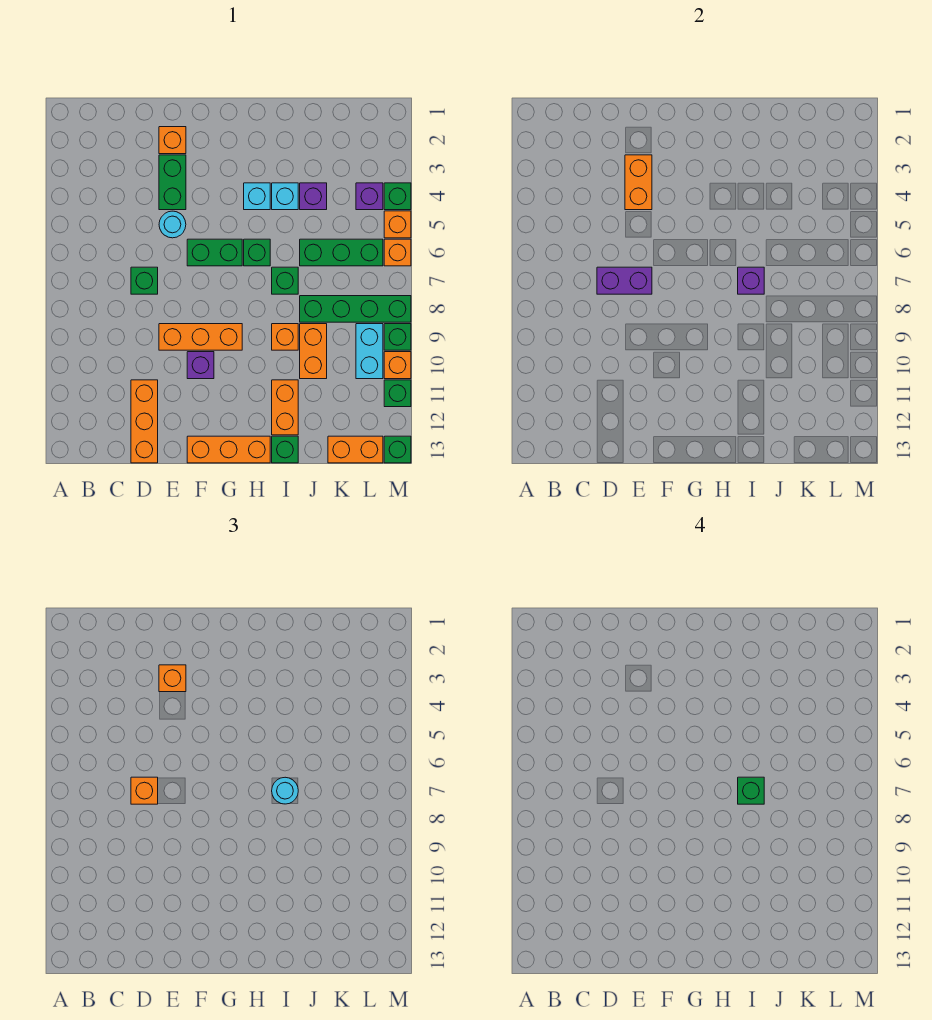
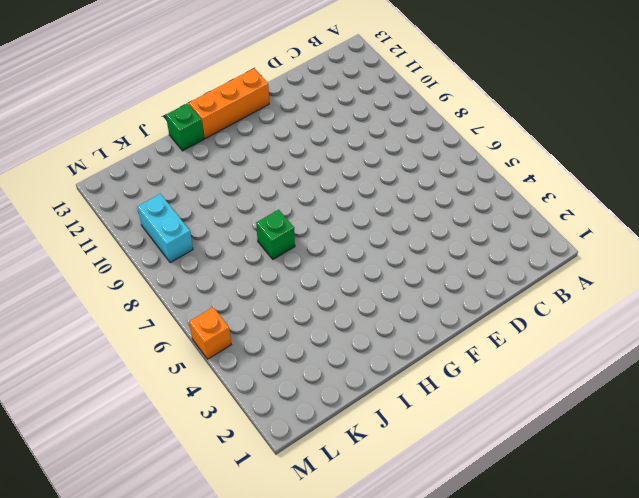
none -> green brick D7 level 1
none -> orange brick D11:D13 level 1
none -> orange brick E2 level 1
none -> green brick E3:E4 level 1

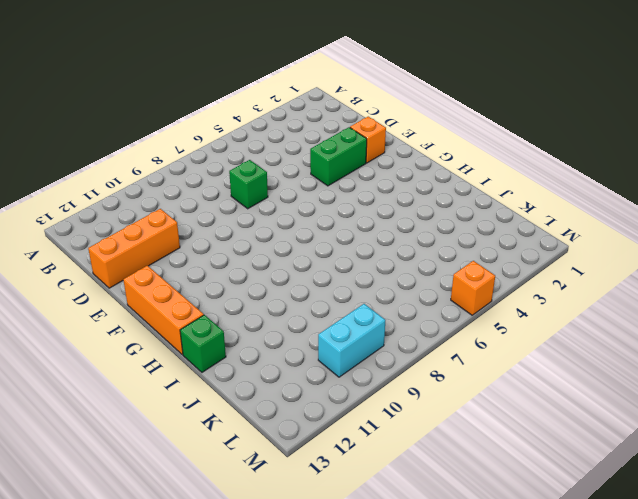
none -> cyan round brick E5 level 1
none -> orange brick E9:G9 level 1
none -> green brick F6:G6 level 1
none -> purple brick F10 level 1

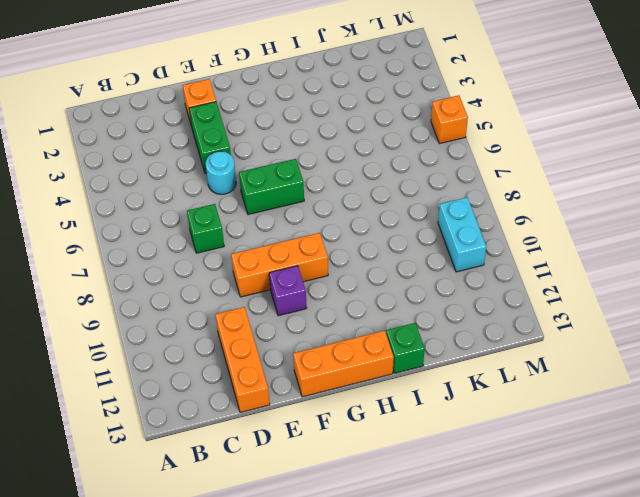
none -> cyan brick H4 level 1
none -> green brick H6 level 1
none -> cyan brick I4 level 1
none -> green brick I7 level 1

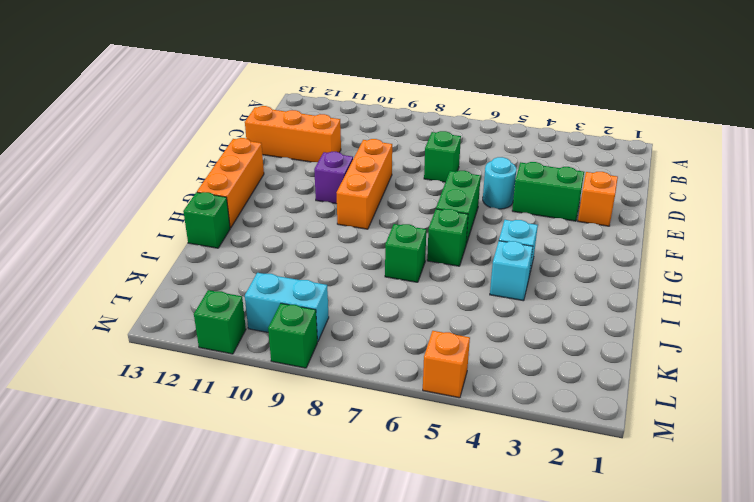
none -> orange brick I9 level 1
none -> orange brick I11:I12 level 1
none -> purple brick J4 level 1
none -> green brick J6:L6 level 1

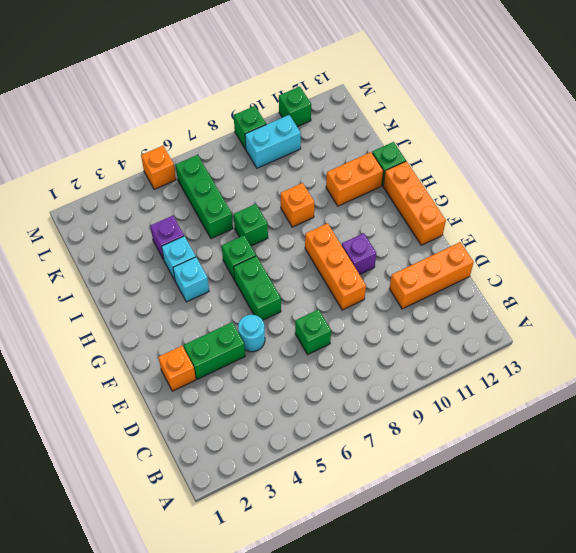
none -> green brick J8:M8 level 1
none -> orange brick J9:J10 level 1
none -> orange brick K13:L13 level 1
none -> purple brick L4 level 1

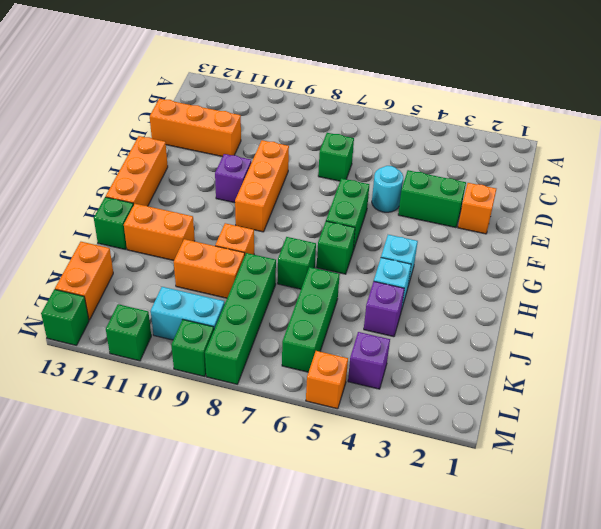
none -> green brick M4 level 1
none -> orange brick M6 level 1
none -> orange brick M10 level 1
none -> purple brick D7:E7 level 2

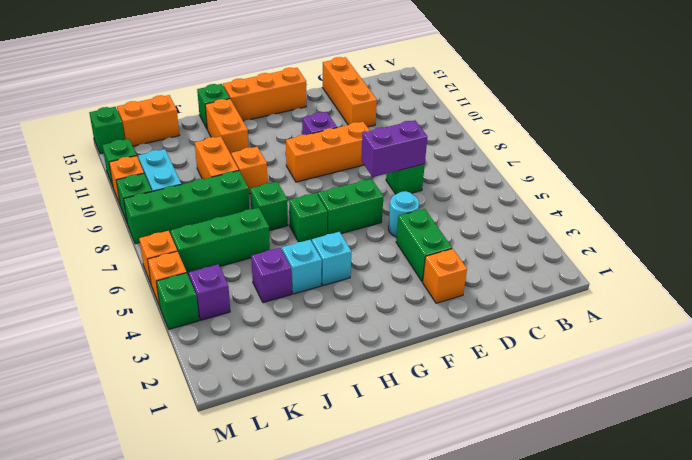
none -> orange brick E3:E4 level 2
none -> purple brick I7 level 2
none -> orange brick D7 level 3
none -> orange brick E3 level 3

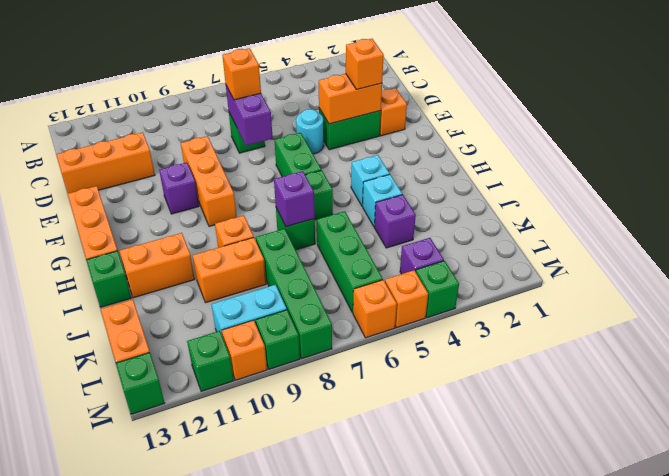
none -> cyan round brick I7 level 3
none -> green brick I7 level 4

